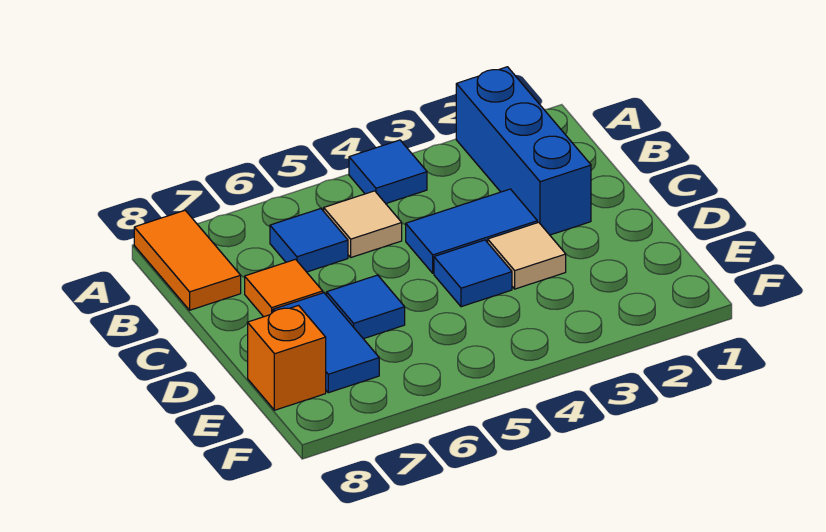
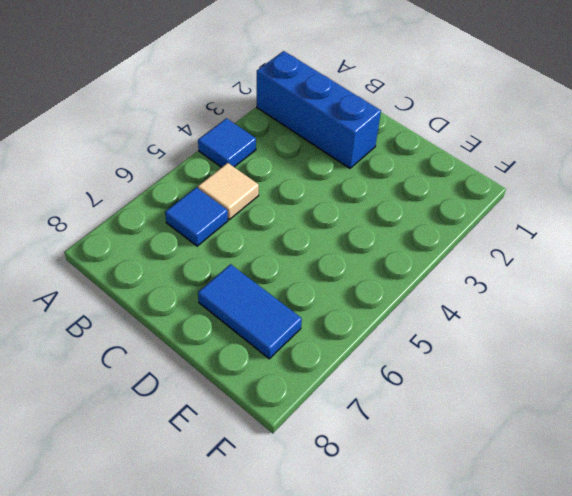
none -> orange tile A8:B8 level 1
none -> blue tile C3:C4 level 1
none -> orange tile C7 level 1

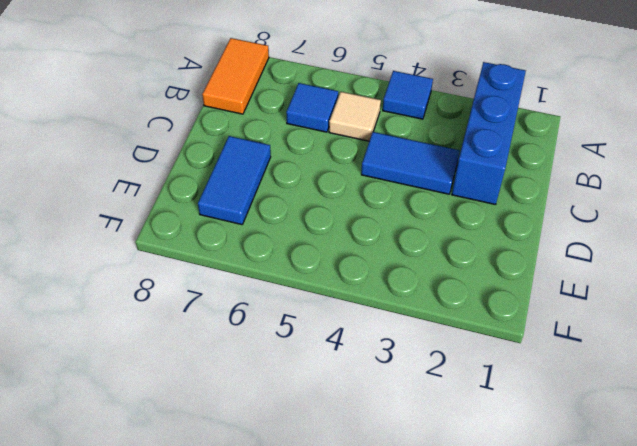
none -> orange tile C7 level 1
none -> tan tile D3 level 1
none -> blue tile D4 level 1

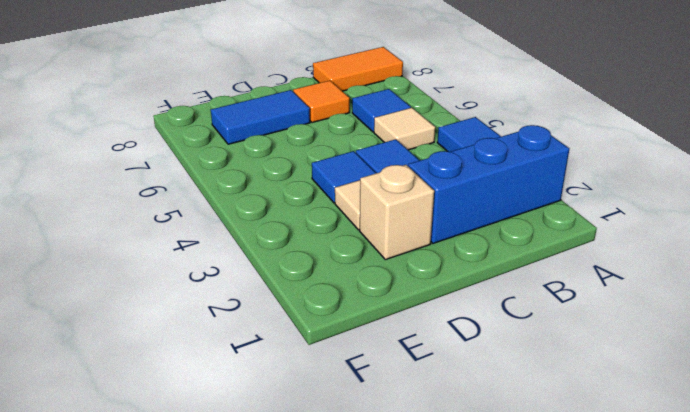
tan brick D2 level 1 -> none
none -> blue tile D6 level 1
none -> orange brick E8 level 1

